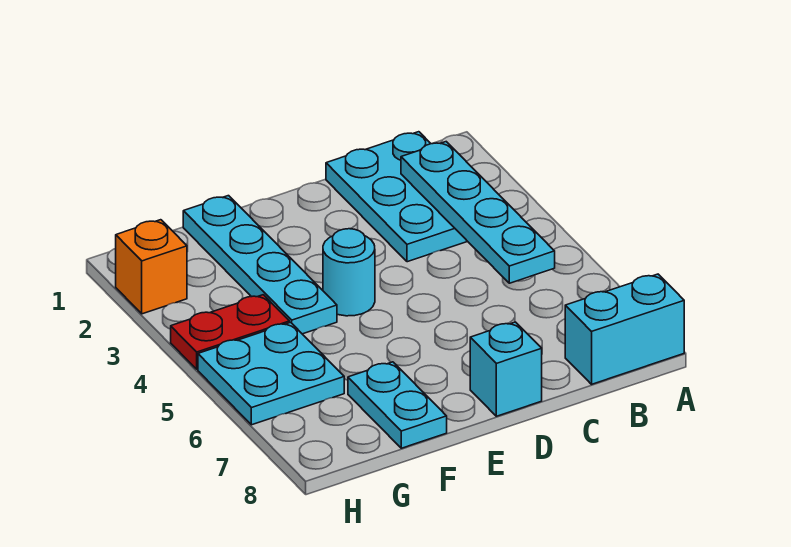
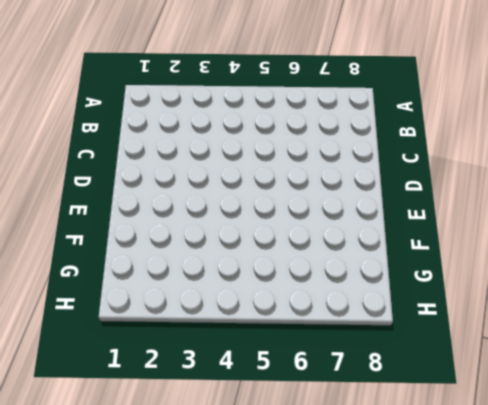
none -> cyan brick A8:B8 level 1
none -> cyan plate B1:C3 level 1

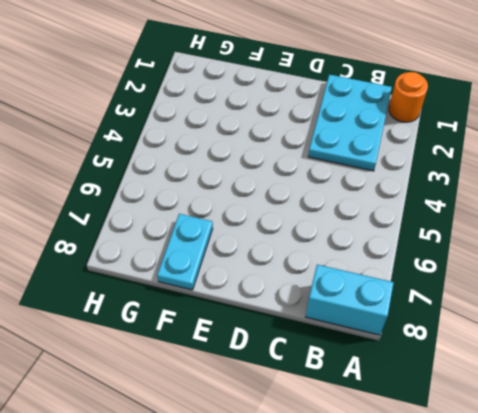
orange round brick A1 level 1 -> none
none -> cyan brick D8 level 1
none -> cyan round brick E4 level 1

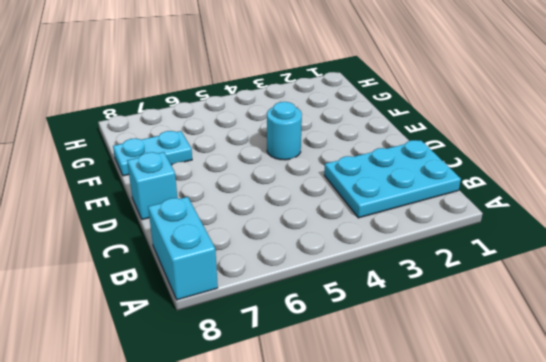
none -> cyan plate F1:F4 level 1
none -> red plate G4:H4 level 1

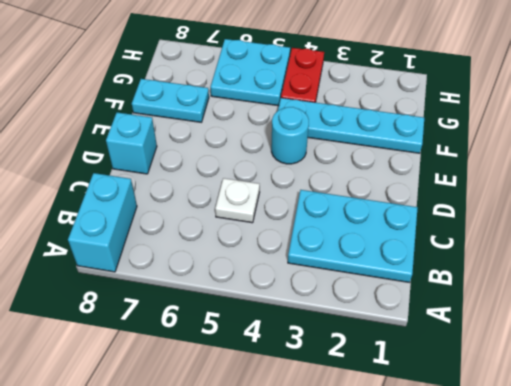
white plate C5 level 1 -> none
none -> orange brick H2 level 1
none -> cyan plate B2:B5 level 2

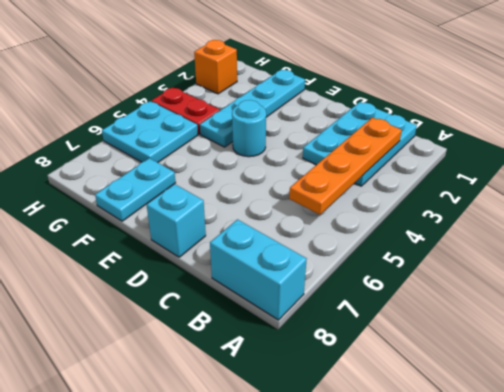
orange plate B2:B5 level 2 -> cyan plate B2:B5 level 2

